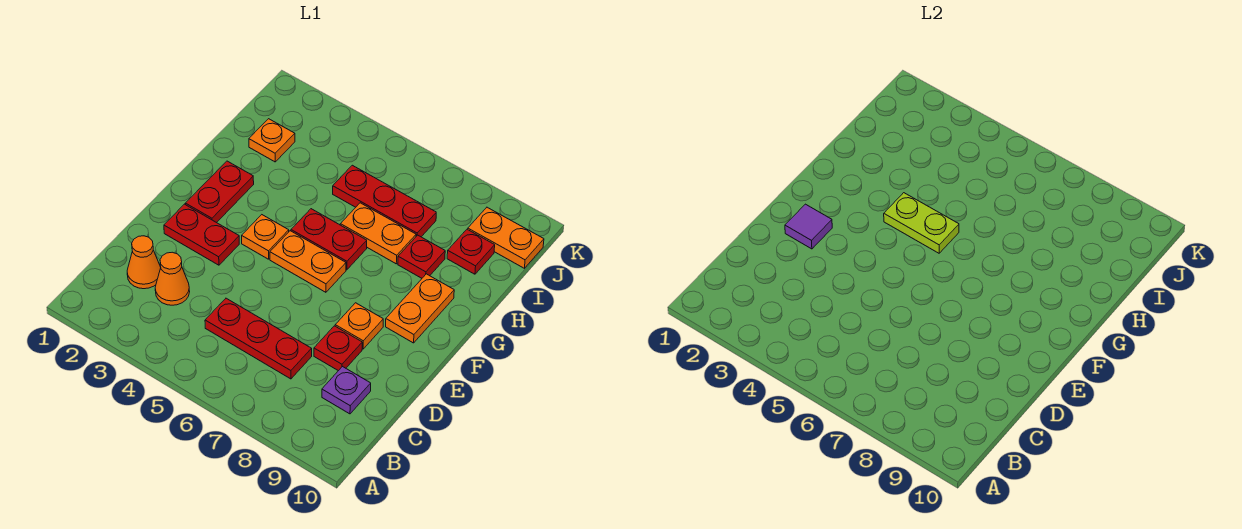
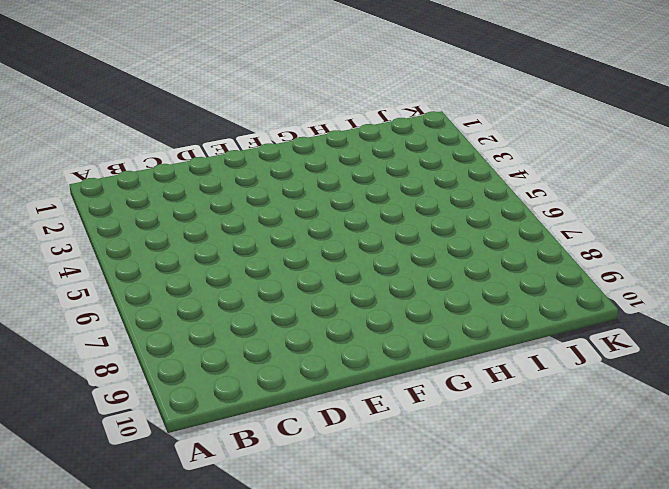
none -> orange cone C2 level 1
none -> orange cone C3 level 1
none -> red plate C5:C7 level 1

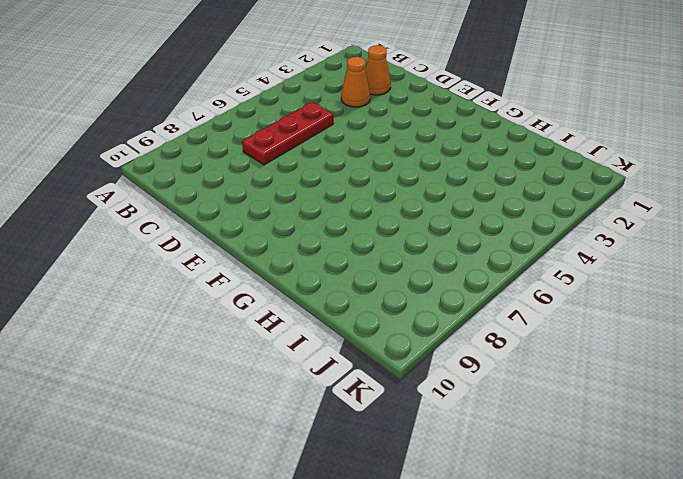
none -> purple plate C9 level 1
none -> red plate D8 level 1
none -> red plate E2:E3 level 1

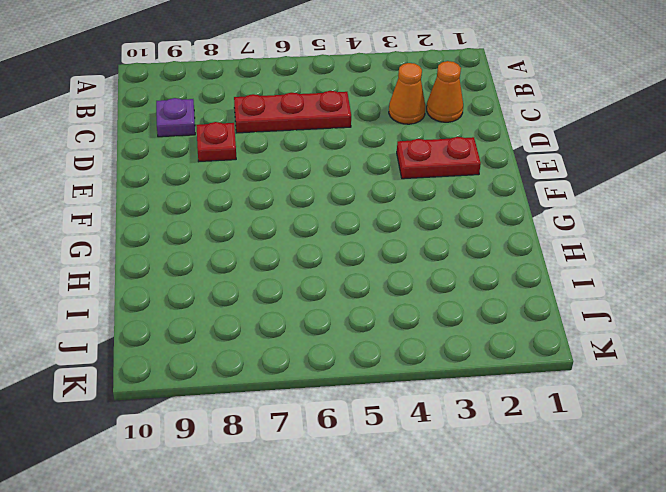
none -> orange plate E8 level 1
none -> red plate F2:G2 level 1
none -> orange plate F4 level 1

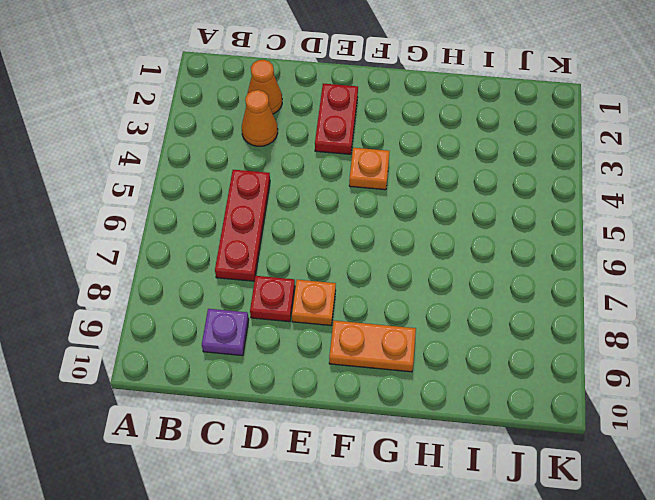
none -> red plate F2:G2 level 1
none -> orange plate F5:F6 level 1
none -> red plate G5:G6 level 1

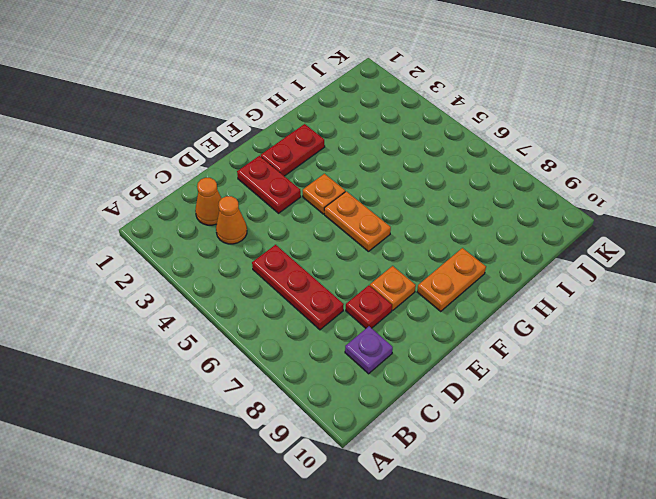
none -> red plate G5:G6 level 1
none -> orange plate H6:H7 level 1
none -> red plate H8 level 1

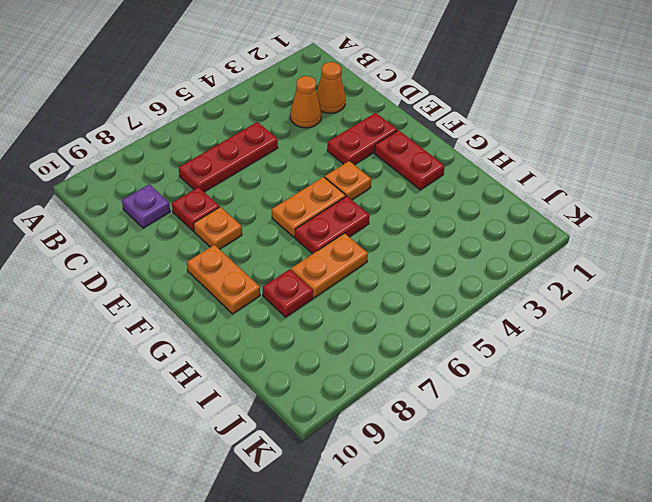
none -> orange plate I2 level 1
none -> red plate I5:I7 level 1
none -> red plate I9 level 1

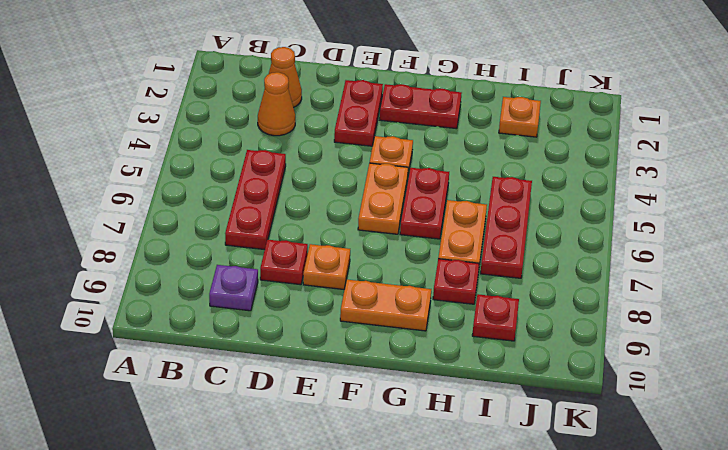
none -> orange plate J9:J10 level 1
none -> purple tile E2 level 2
none -> lime plate G4:G5 level 2

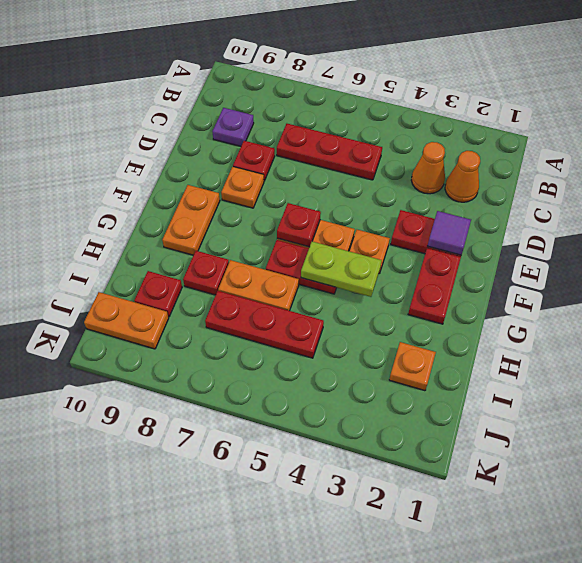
red plate F6 level 2 -> none

